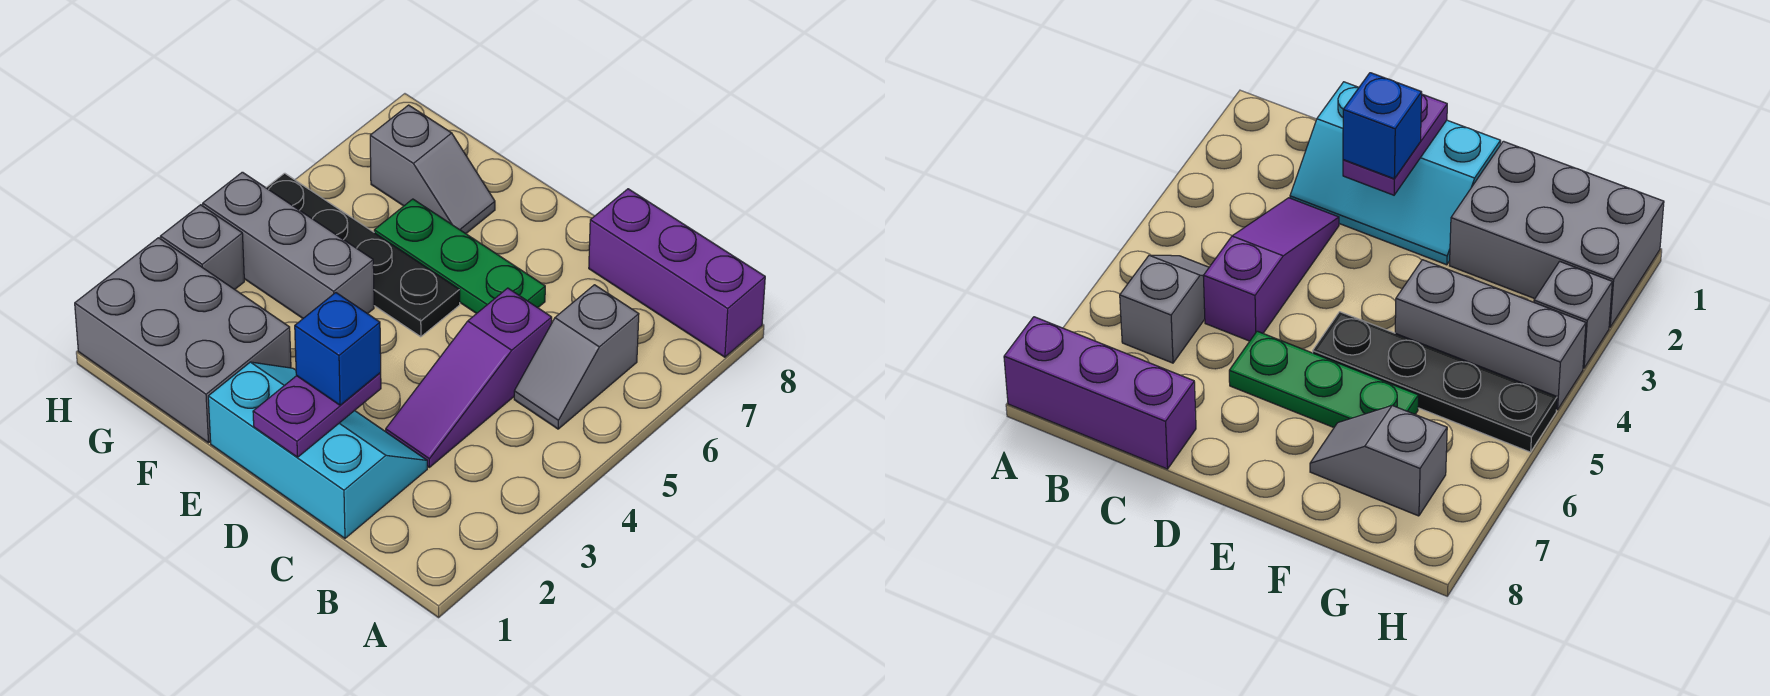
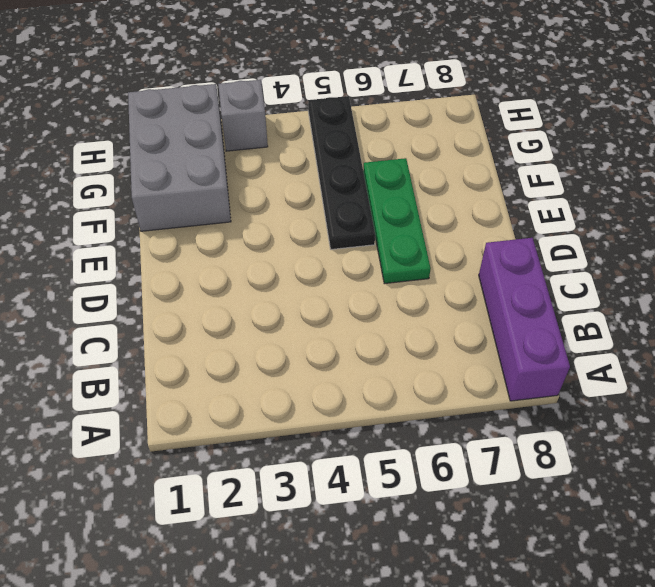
none -> grey slope B5:B6 level 1 top 6
none -> cyan slope C1:E2 level 1 top 1
none -> purple slope C3:C5 level 1 top 5

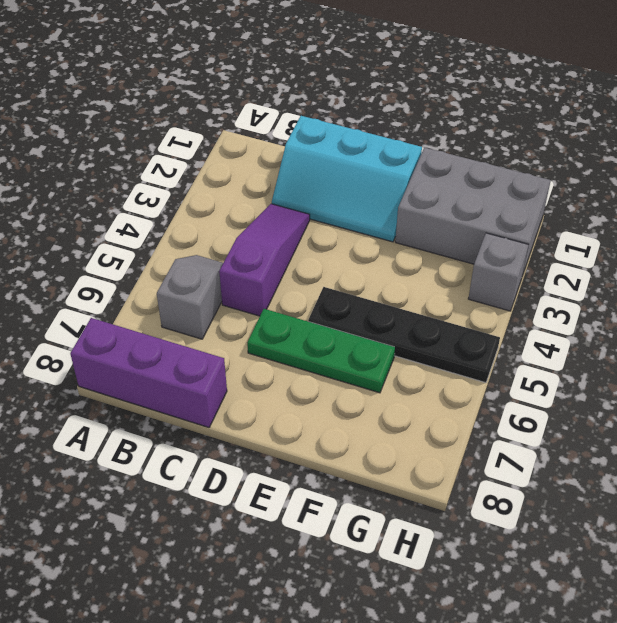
none -> grey brick F4:H4 level 1
none -> grey slope F7:G7 level 1 top G
none -> purple plate D1:D2 level 2

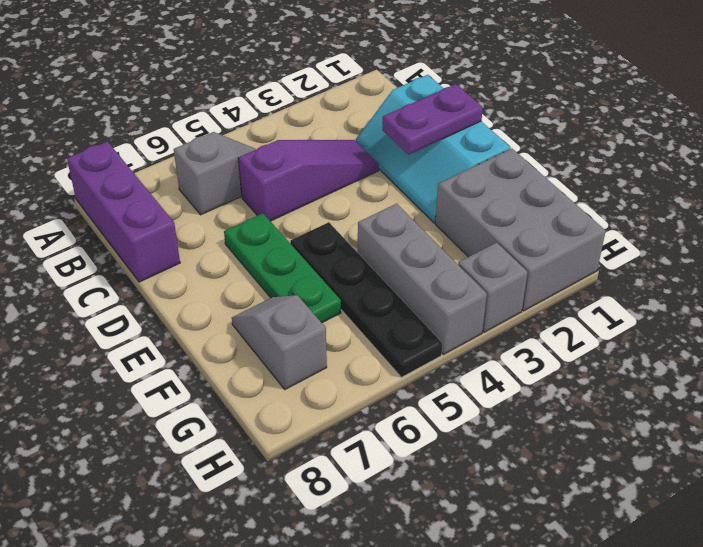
none -> blue brick D2 level 3

